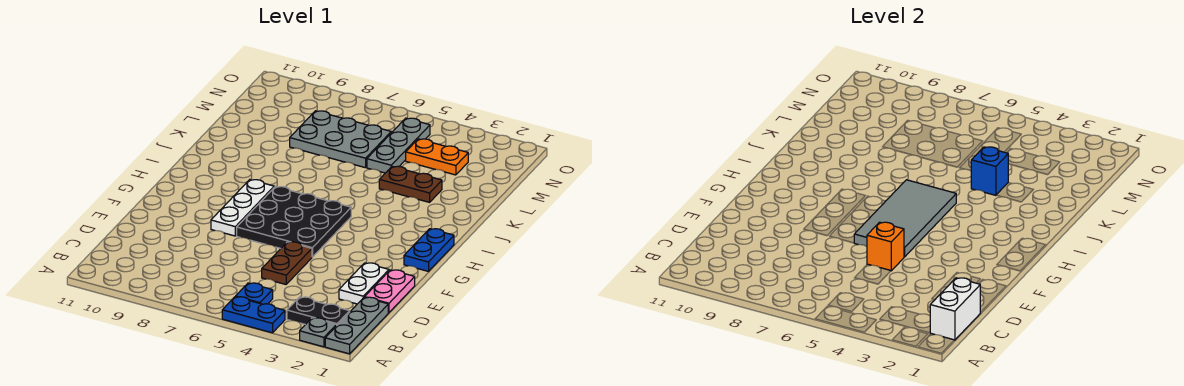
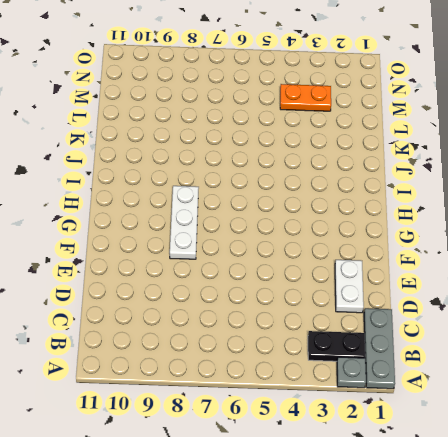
none -> blue plate A4:A5 level 1
none -> blue plate B5 level 1
none -> pink plate D1:E1 level 1

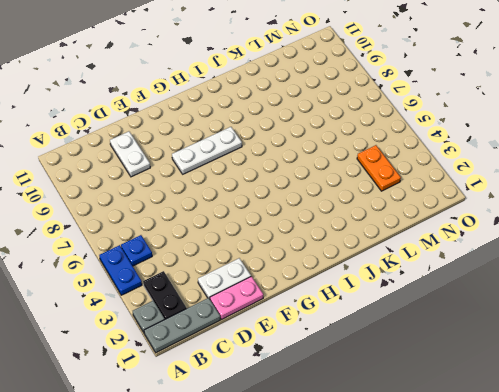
white plate D9:D10 level 1 -> none
none -> brown plate D5:E5 level 1
none -> black plate F5:H7 level 1
none -> blue plate G1:H1 level 1

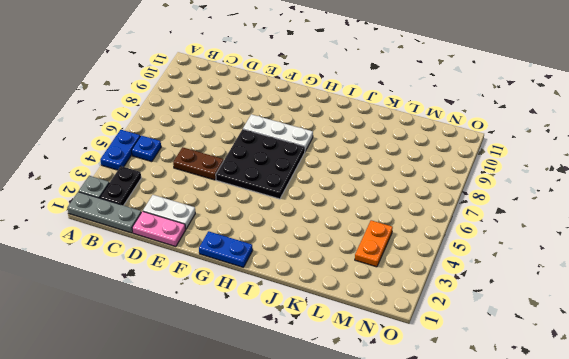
none -> brown plate K3:K4 level 1
none -> grey plate L5:N5 level 1
none -> grey plate L6:M8 level 1

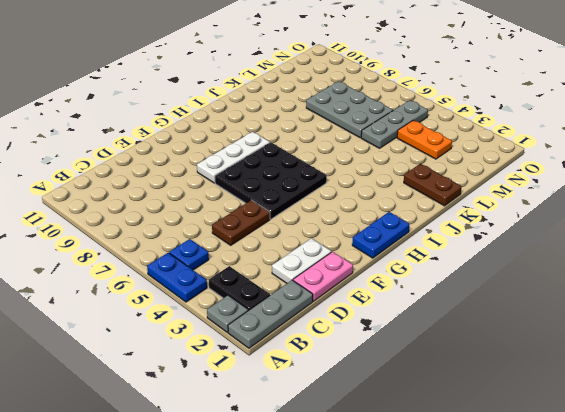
brown plate K1:K2 level 1 -> brown plate K3:K4 level 1
none -> white brick B1:C1 level 2
none -> orange brick E5 level 2
none -> grey tile F5:I6 level 2

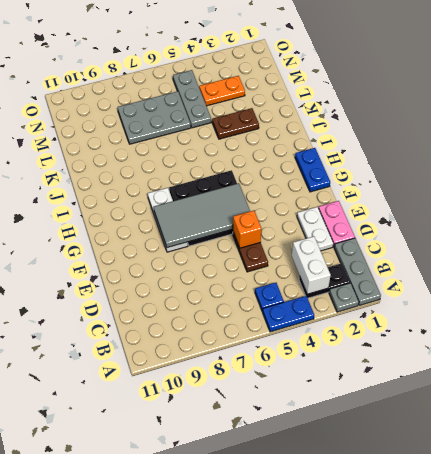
white brick B3:C3 level 2 -> white brick B1:C1 level 2
grey tile F5:G8 level 2 -> grey tile F5:I6 level 2
none -> blue brick K4 level 2

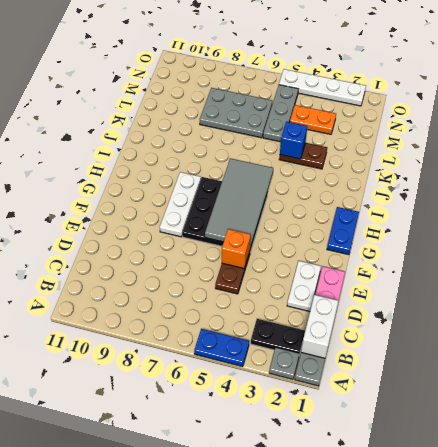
white plate O2:O5 level 1 -> none
none -> blue plate B5 level 1

